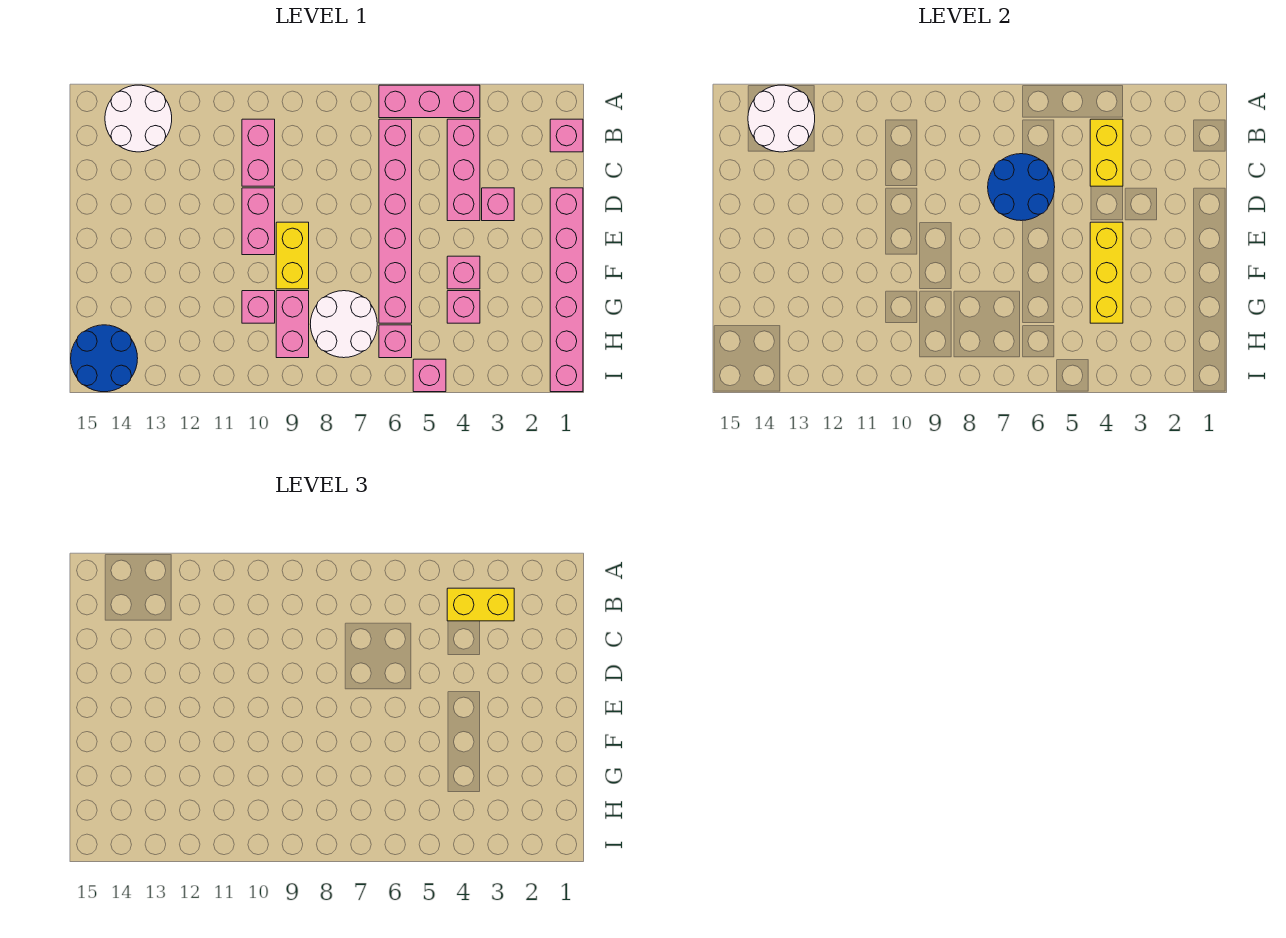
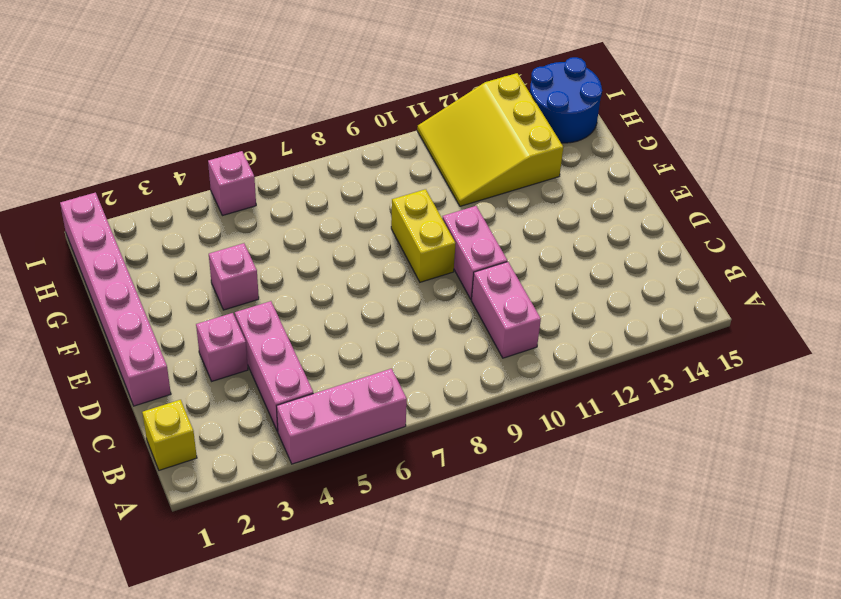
yellow brick B1 level 1 -> pink brick B1 level 1
yellow slope G11:I13 level 1 top 13 -> none
none -> white round brick A13:B14 level 1
none -> pink brick B6:G6 level 1
none -> pink brick G4 level 1

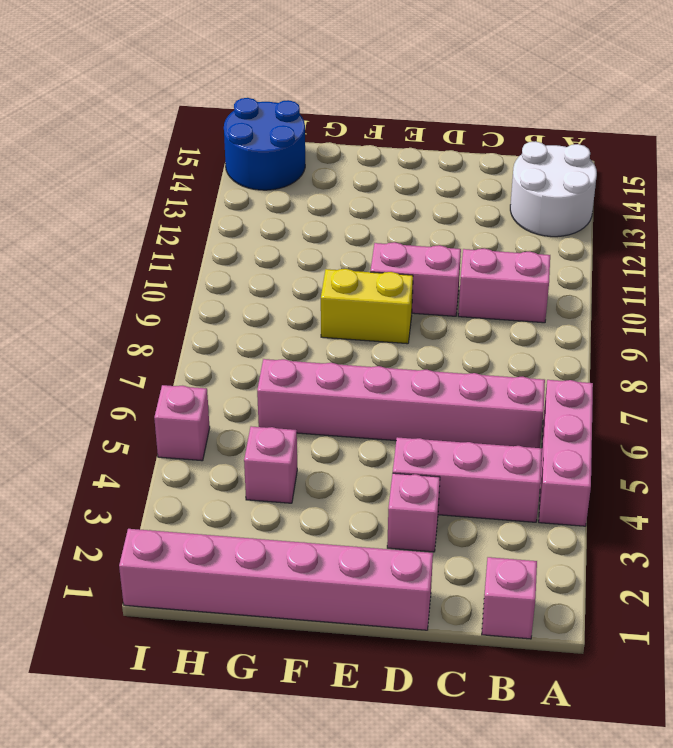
none -> pink brick F4 level 1
none -> white round brick G7:H8 level 1
none -> pink brick G9:H9 level 1

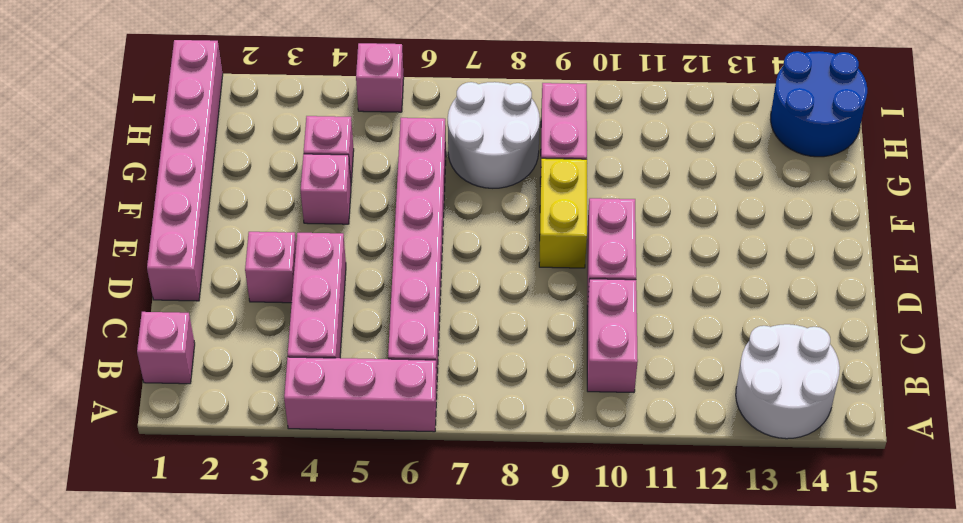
none -> pink brick G10 level 1
none -> pink brick H6 level 1
none -> white round brick A13:B14 level 2

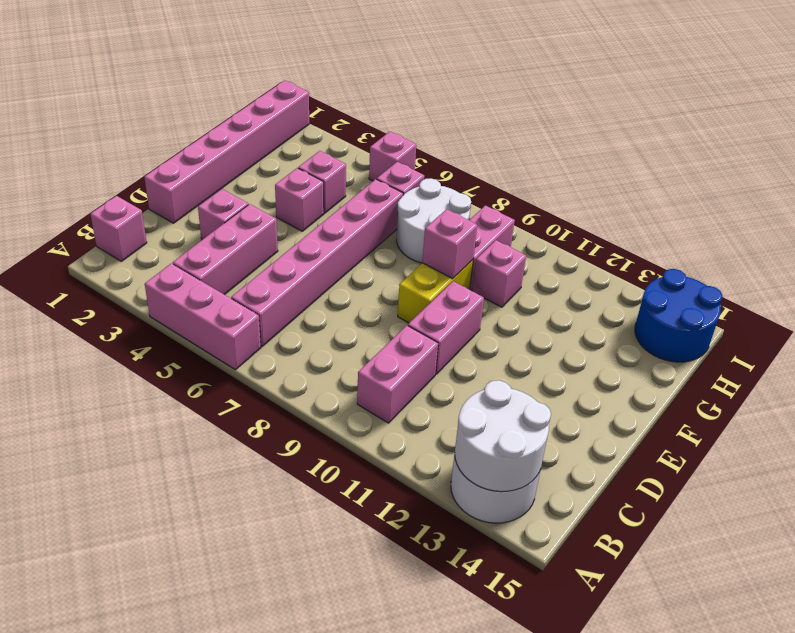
pink brick F9 level 2 -> none
none -> yellow brick B4:C4 level 2
none -> blue round brick C6:D7 level 2
none -> yellow brick E4:G4 level 2

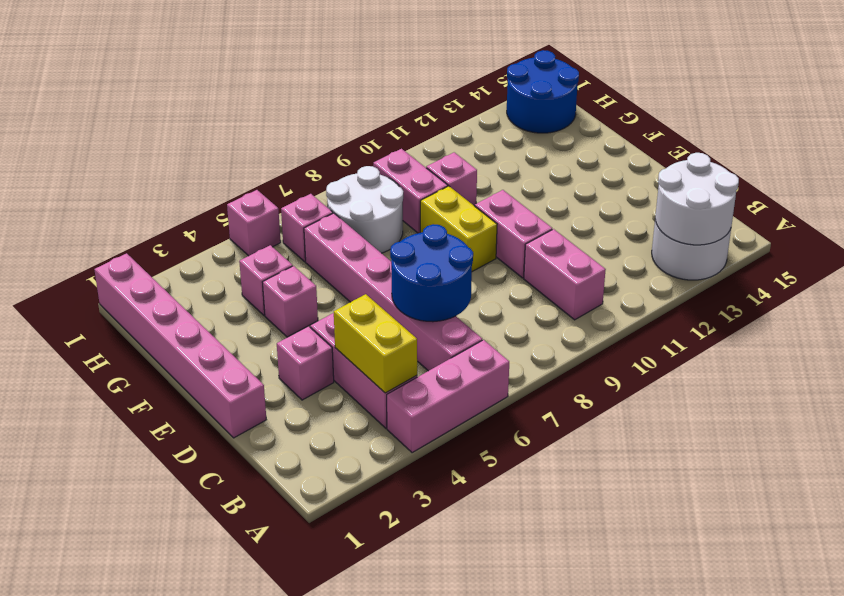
none -> pink brick B1 level 1
none -> yellow brick E4:G4 level 2
none -> yellow brick B3:B4 level 3

